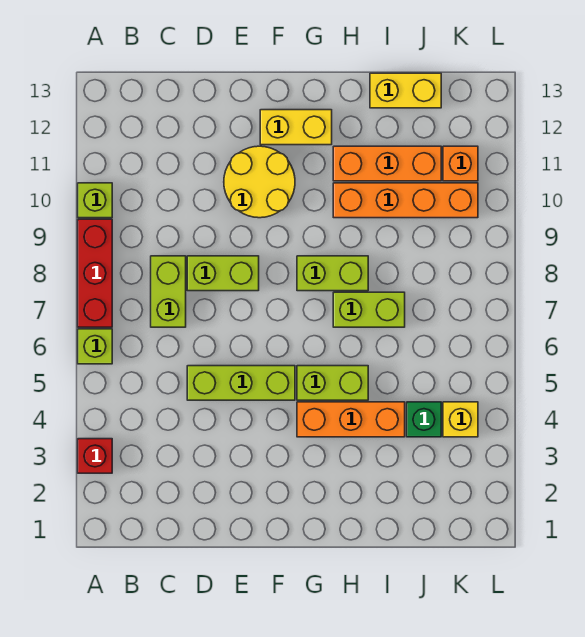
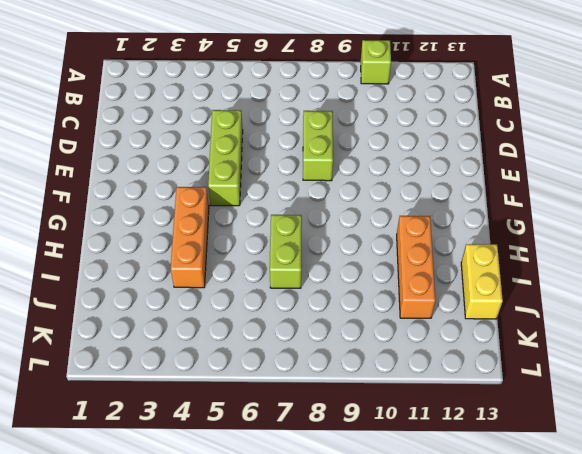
none -> red brick A3 level 1
none -> lime brick A6 level 1
none -> red brick A7:A9 level 1

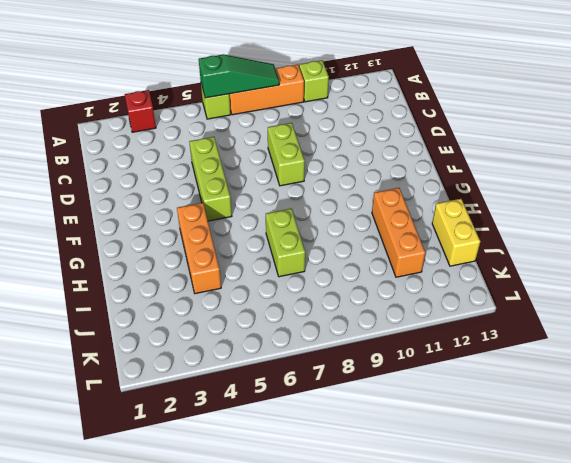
green slope A6:A8 level 2 top 6 -> none
orange brick A7:A9 level 1 -> red brick A7:A9 level 1
none -> lime brick C7:C8 level 1
none -> yellow round brick E10:F11 level 1
none -> yellow brick F12:G12 level 1

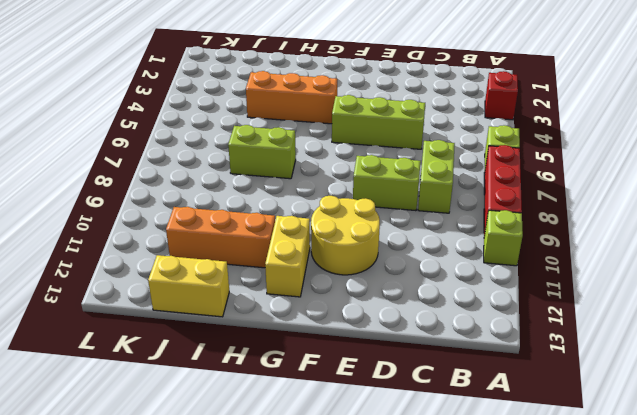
yellow brick G11:G12 level 1 -> yellow brick F12:G12 level 1
none -> lime brick G5:H5 level 1
none -> lime brick G8:H8 level 1
none -> orange brick H10:K10 level 1

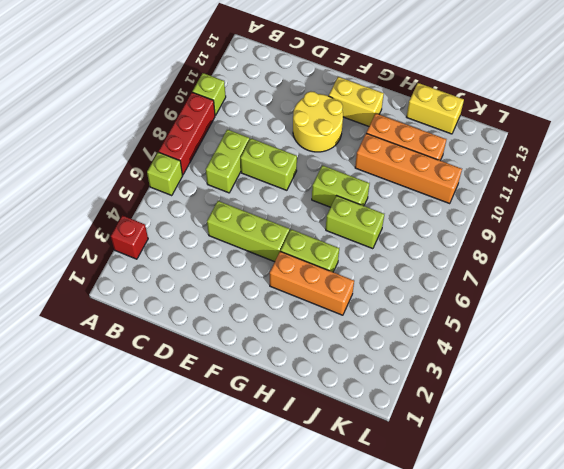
none -> green brick J4 level 1
none -> yellow brick K4 level 1
none -> orange brick K11 level 1

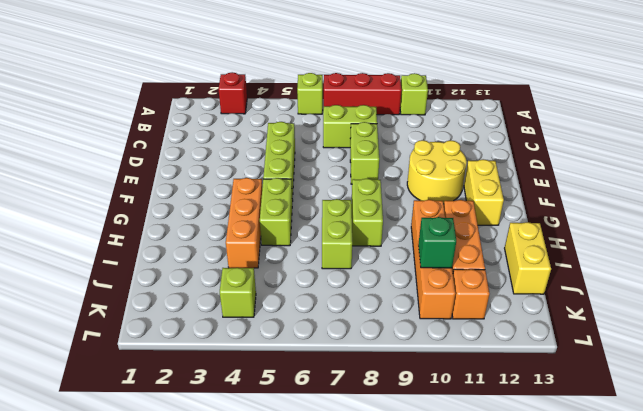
green brick J10 level 2 -> green brick J4 level 1
lime brick K4 level 1 -> yellow brick K4 level 1

